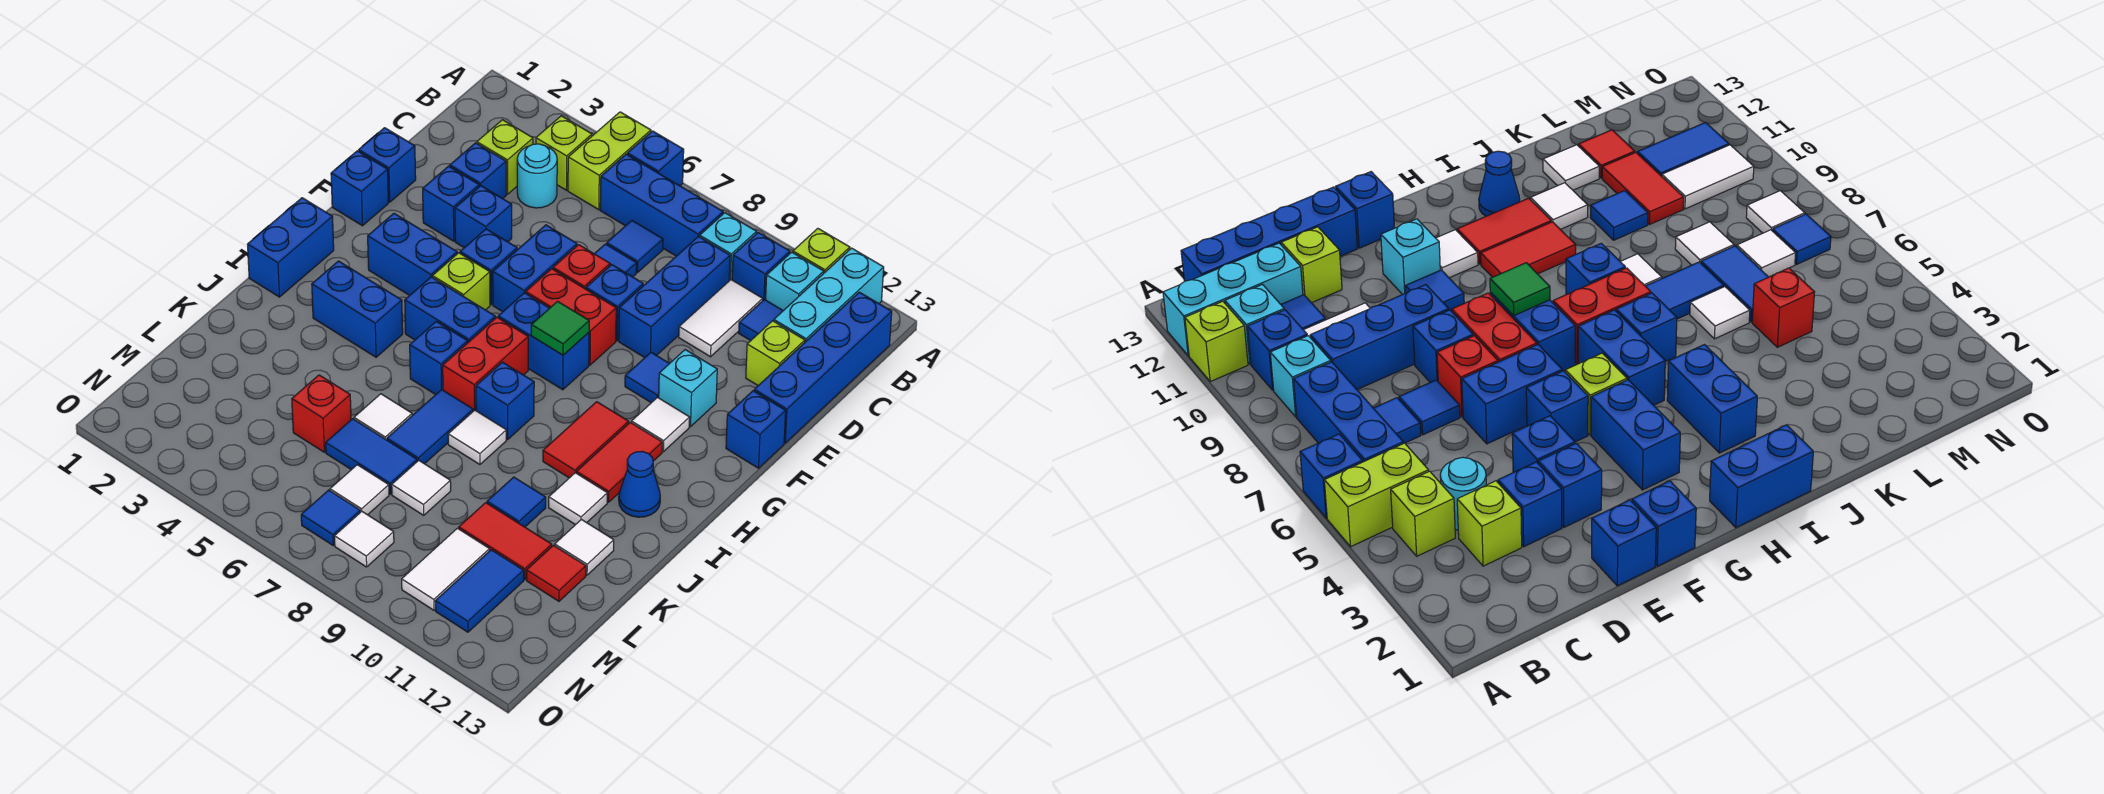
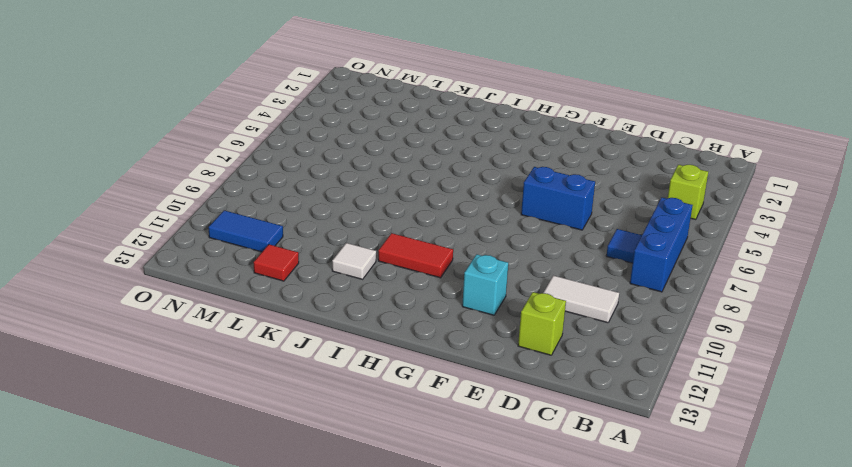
none -> lime brick A5:B5 level 1
none -> blue brick A6 level 1
none -> lime brick A11 level 1
none -> cyan brick A12:C12 level 1

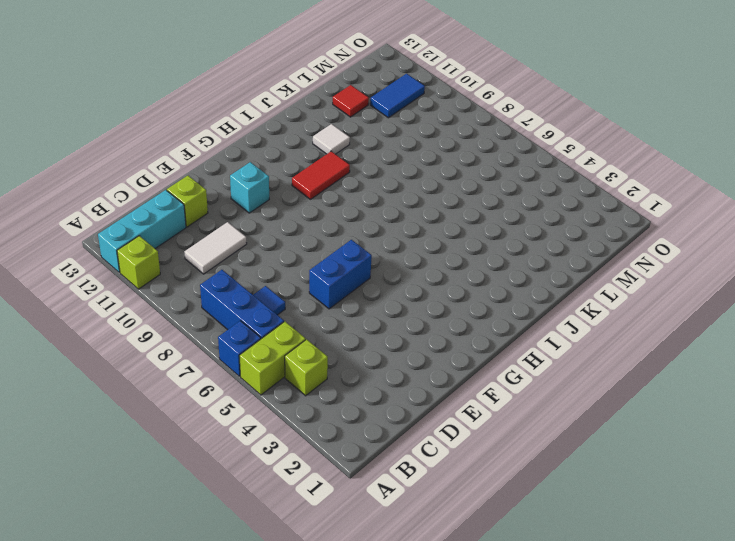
none -> cyan brick B9 level 1
none -> blue brick B10 level 1
none -> cyan brick B11 level 1
none -> blue brick B13:E13 level 1

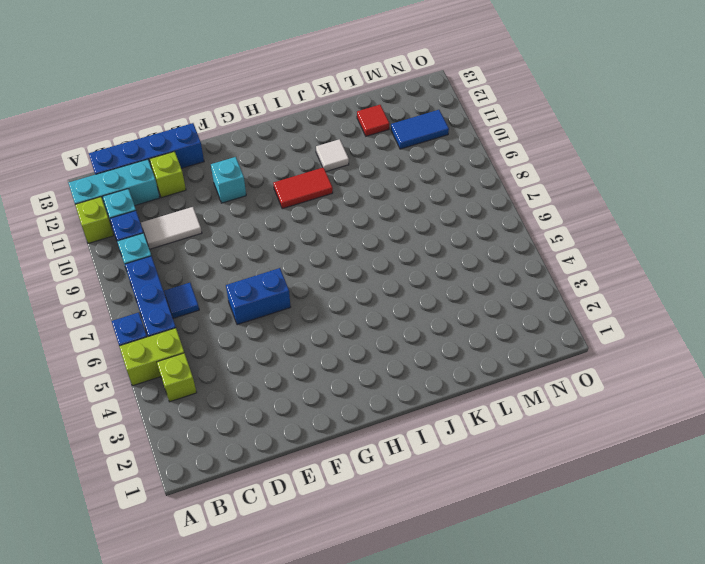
none -> lime brick C3 level 1
none -> cyan round brick C4 level 1
none -> blue brick C9:E9 level 1
none -> blue tile C11 level 1

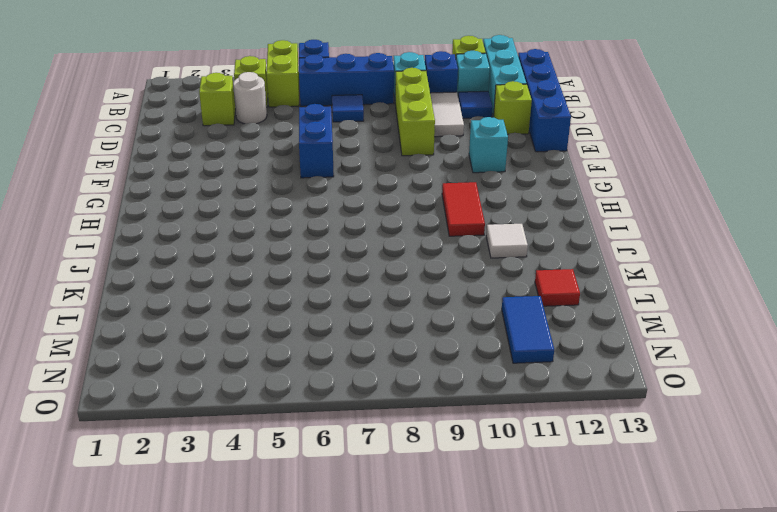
white round brick C4 level 1 -> cyan round brick C4 level 1
lime brick C9:E9 level 1 -> blue brick C9:E9 level 1
none -> blue brick D3 level 1
none -> blue tile D7 level 1
none -> blue brick E1 level 1
none -> blue brick E3 level 1

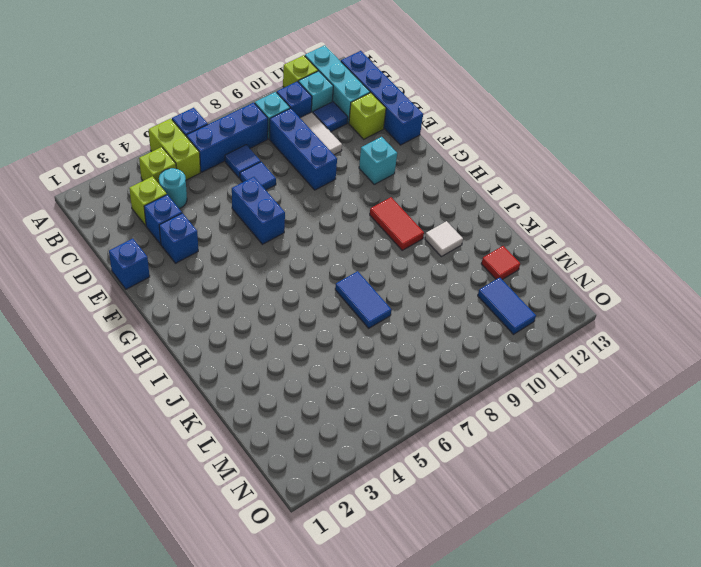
none -> blue brick E4 level 1
none -> red brick E7 level 1
none -> blue brick E8 level 1
none -> blue brick F1 level 1

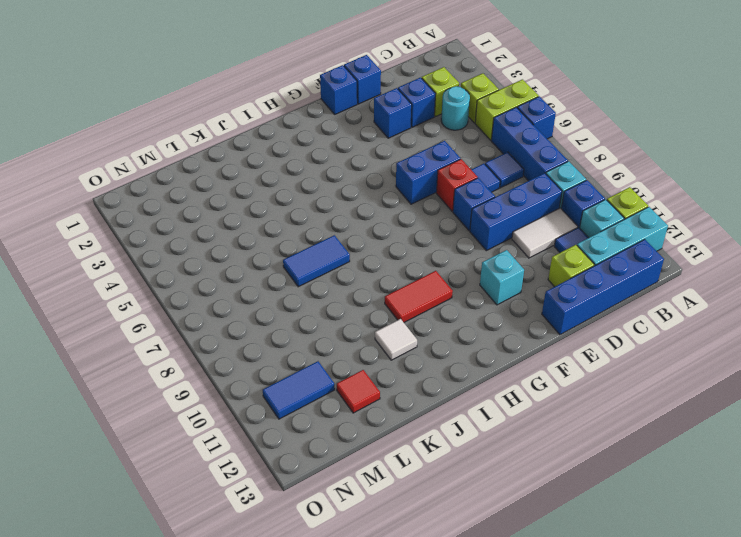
none -> blue brick E4 level 1
none -> blue brick F5 level 1
none -> red brick F7:F8 level 1
none -> blue tile F10 level 1

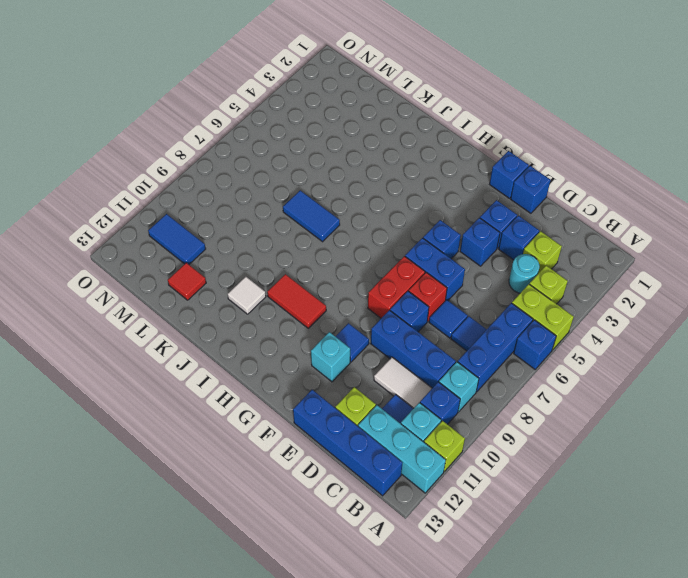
none -> blue brick F13 level 1
none -> blue brick G3:G4 level 1
none -> lime brick G5 level 1
none -> blue brick G7:G8 level 1

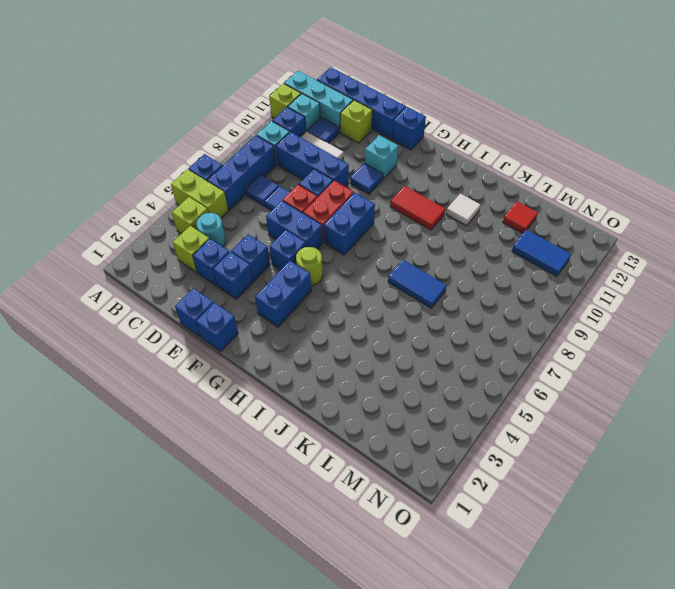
lime round brick G5 level 1 -> lime brick G5 level 1
none -> white tile G11 level 1
none -> blue brick H1:I1 level 1
none -> blue brick H5:H6 level 1
none -> red brick H7:I7 level 1

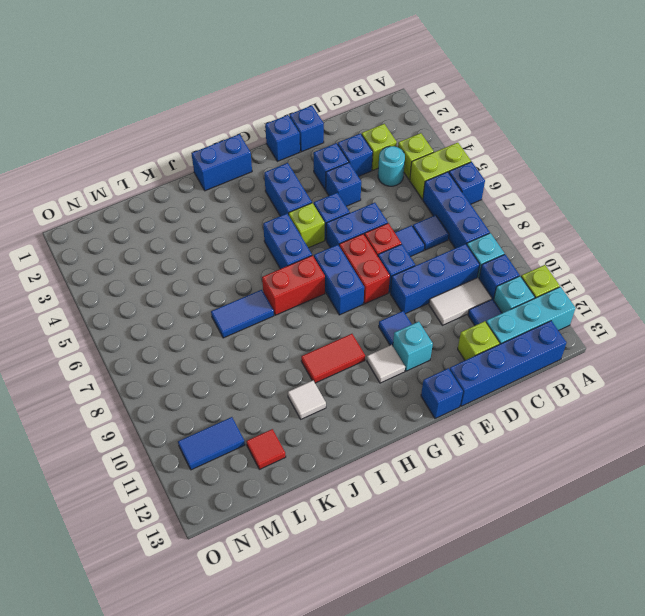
none -> red tile H11:I11 level 1
none -> blue brick I3:I4 level 1
none -> blue brick I6 level 1
none -> blue brick I8 level 1

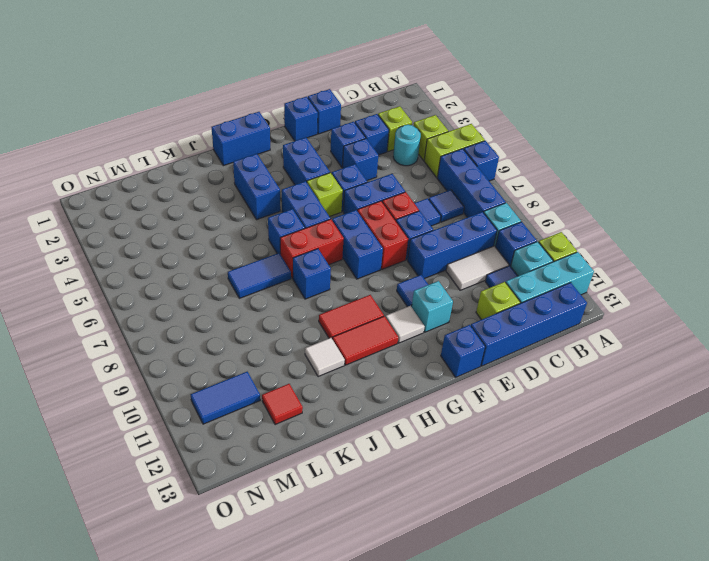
none -> blue cone I12 level 1
none -> white tile J8 level 1
none -> white tile K6 level 1
none -> blue tile K10 level 1

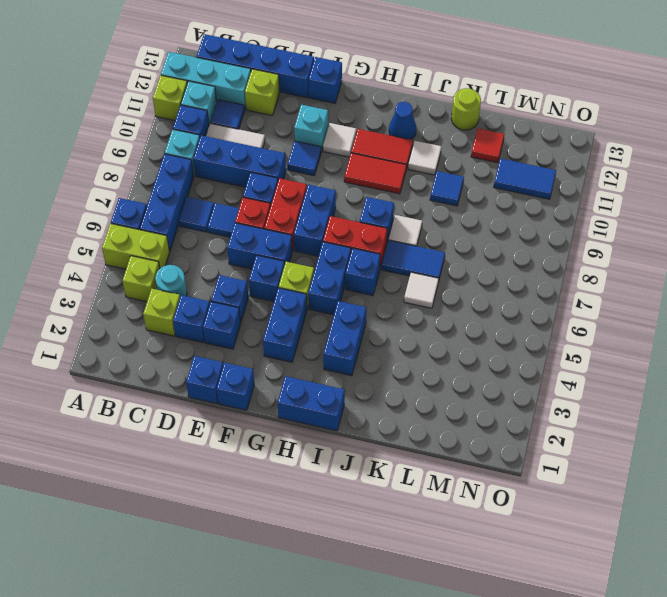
lime round brick K13 level 1 -> none
none -> white tile K12 level 1
none -> red brick L5 level 1
none -> blue tile L6:L7 level 1
none -> white tile L8 level 1

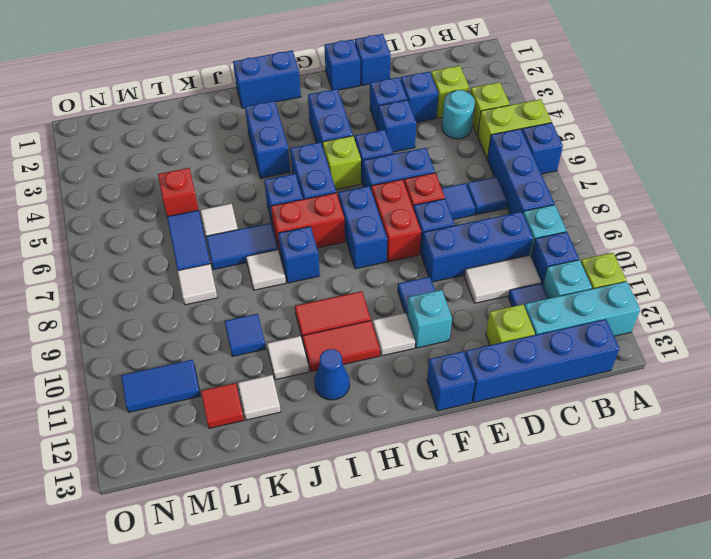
none -> red tile L10:L11 level 1
none -> white tile M7 level 1
none -> white tile M10:N10 level 1
none -> blue tile N7 level 1

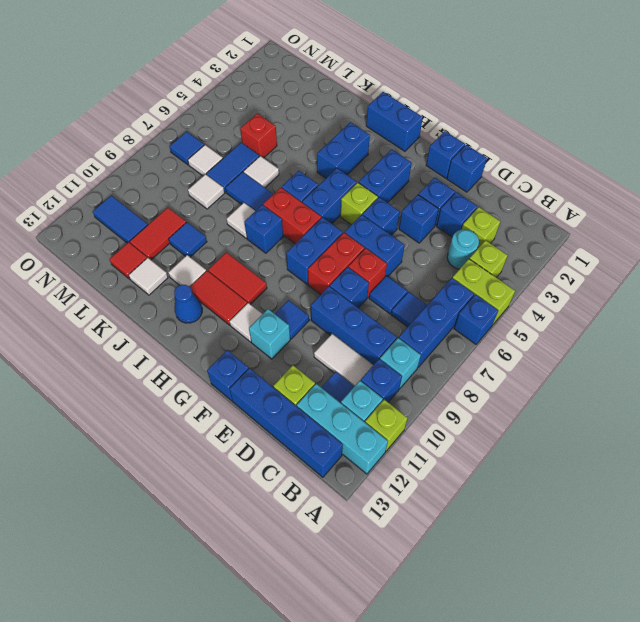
none -> white tile M10:N10 level 1
none -> white tile N8 level 1
none -> green tile G8 level 2

